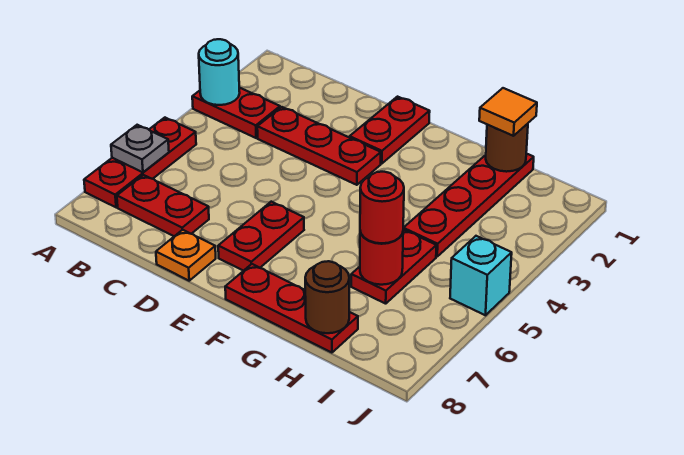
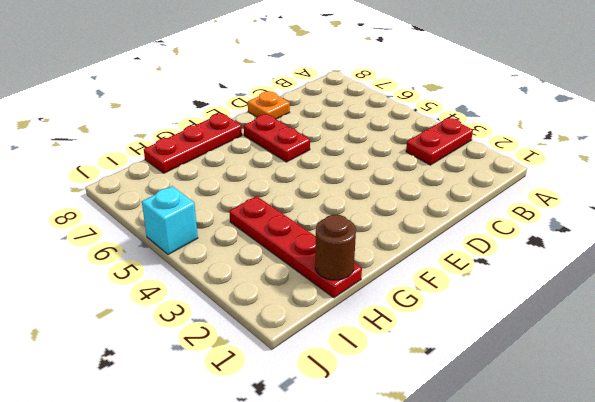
none -> red plate A5:A7 level 1
none -> red plate B7:C7 level 1
none -> red plate C3:E3 level 1

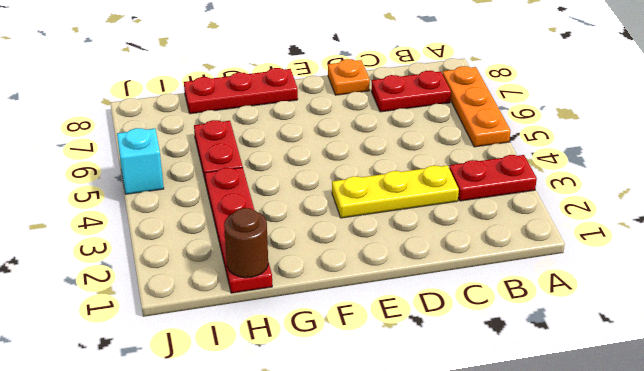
orange plate A5:A7 level 1 -> red plate A5:A7 level 1
yellow plate C3:E3 level 1 -> red plate C3:E3 level 1
none -> red plate E1:E2 level 1
none -> red plate E6:E7 level 1
none -> cyan round brick A3 level 2

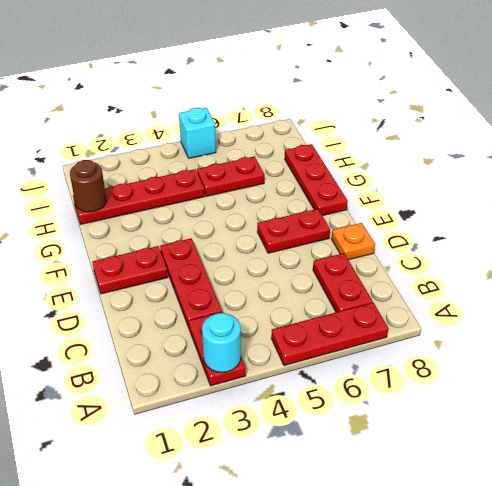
none -> grey plate A6 level 2
none -> red round brick H6 level 2
none -> brown round brick H8 level 2

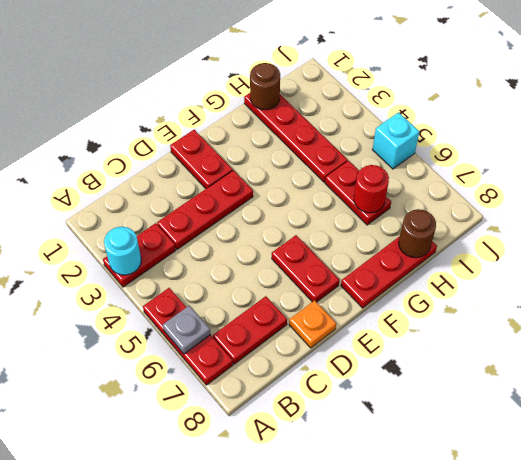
none -> orange tile H1 level 3
none -> red round brick H6 level 3

